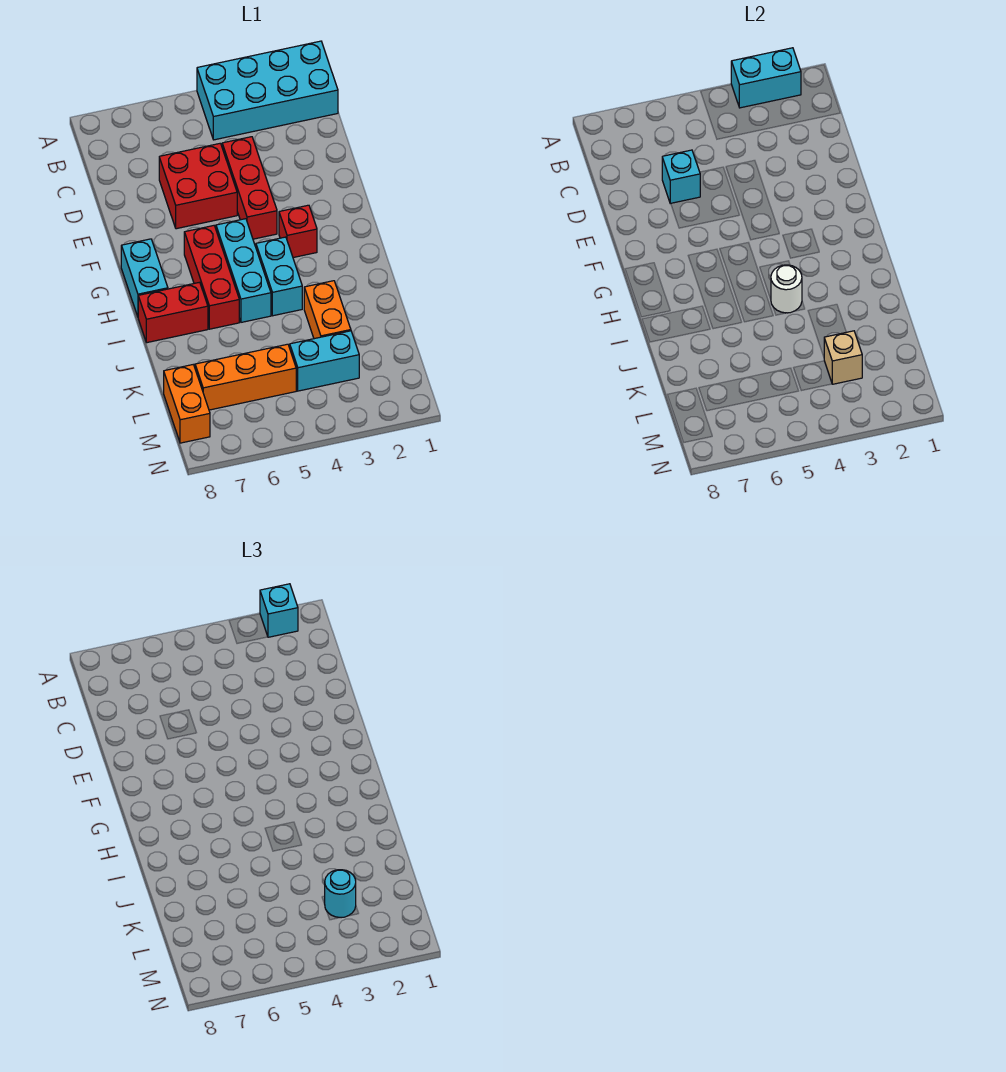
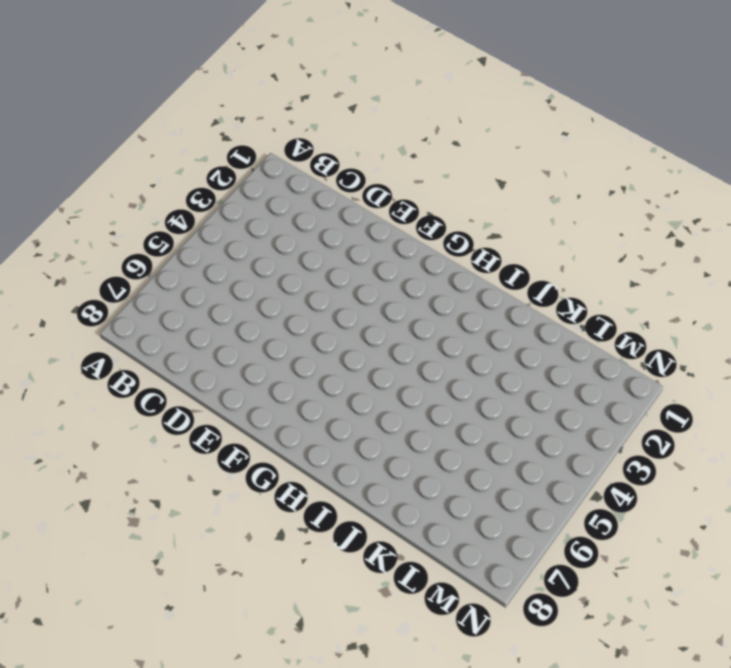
none -> cyan brick A1:B4 level 1
none -> red brick D4:F4 level 1
none -> red brick D5:E6 level 1

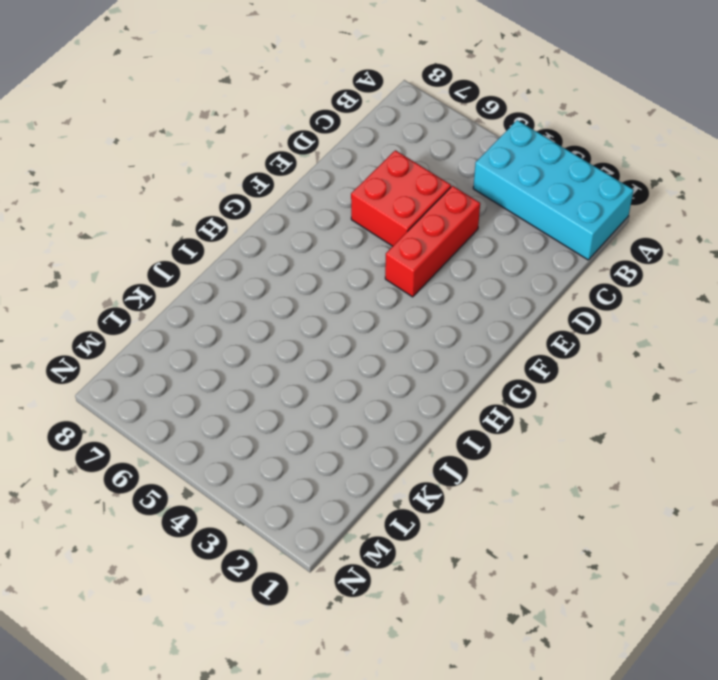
none -> red brick G3 level 1
none -> cyan brick G5:I5 level 1
none -> red brick G6:I6 level 1

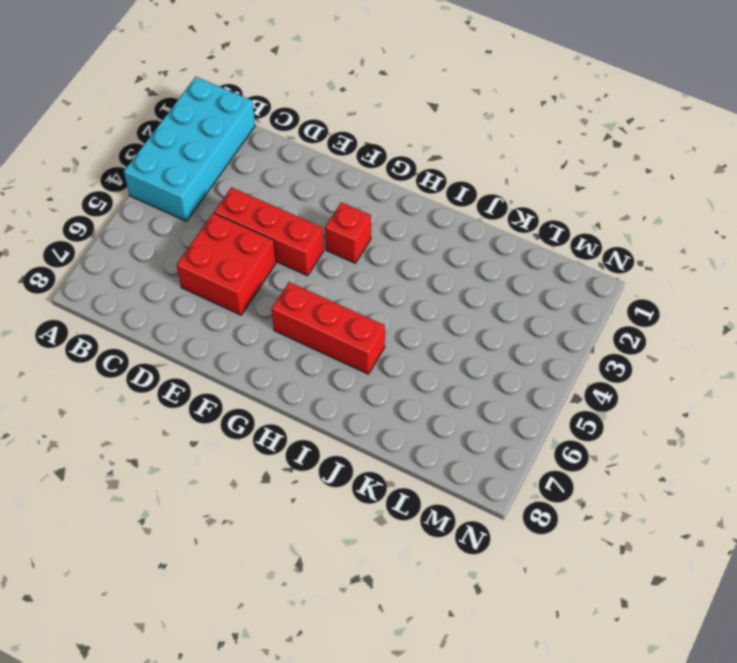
none -> cyan brick G5:I5 level 1
none -> cyan brick G8:H8 level 1
none -> cyan brick H4:I4 level 1

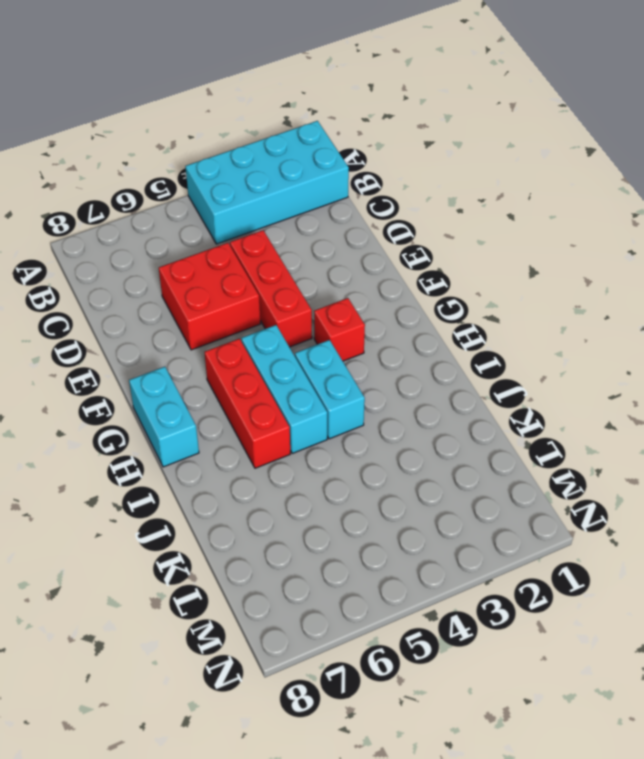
none -> red brick I7:I8 level 1
none -> orange brick J3:K3 level 1
none -> cyan brick L3:L4 level 1

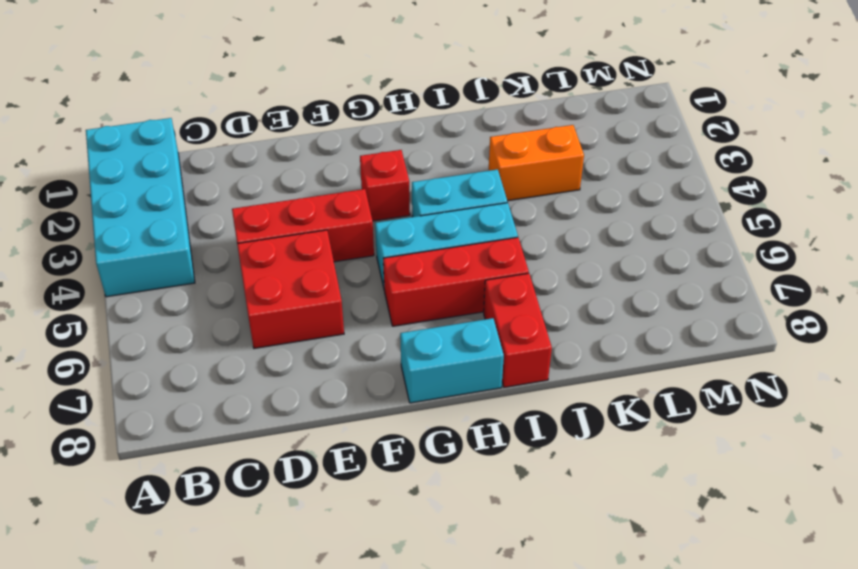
none -> cyan brick L3:L4 level 1
none -> orange brick L5:L7 level 1
none -> orange brick L8:M8 level 1

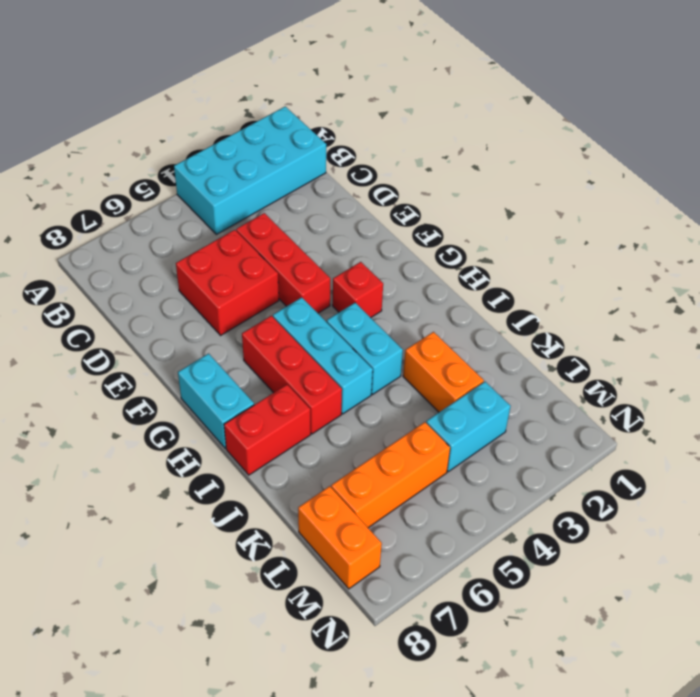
none -> cyan brick A2:A3 level 2
none -> cyan brick D6 level 2
none -> white round brick I4 level 2

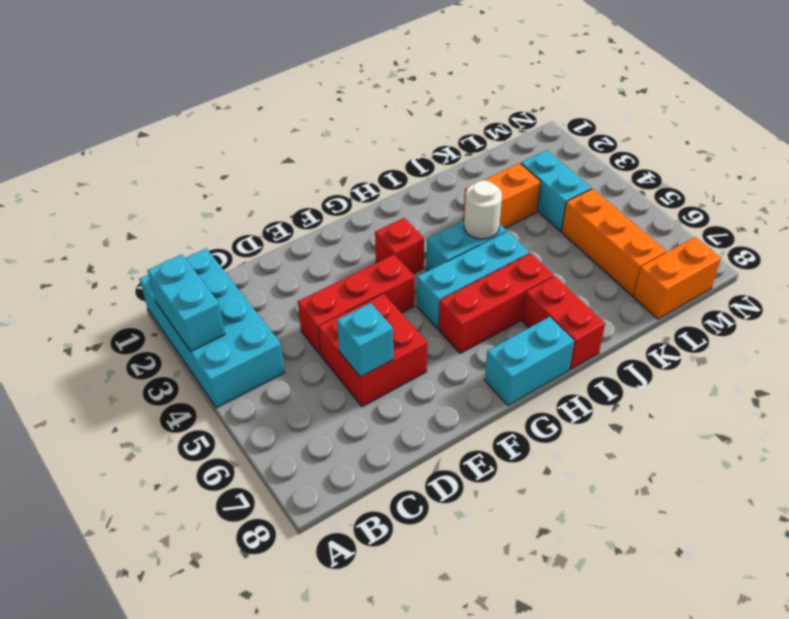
none -> tan brick L3 level 2
none -> cyan brick A2 level 3
none -> cyan round brick L3 level 3

